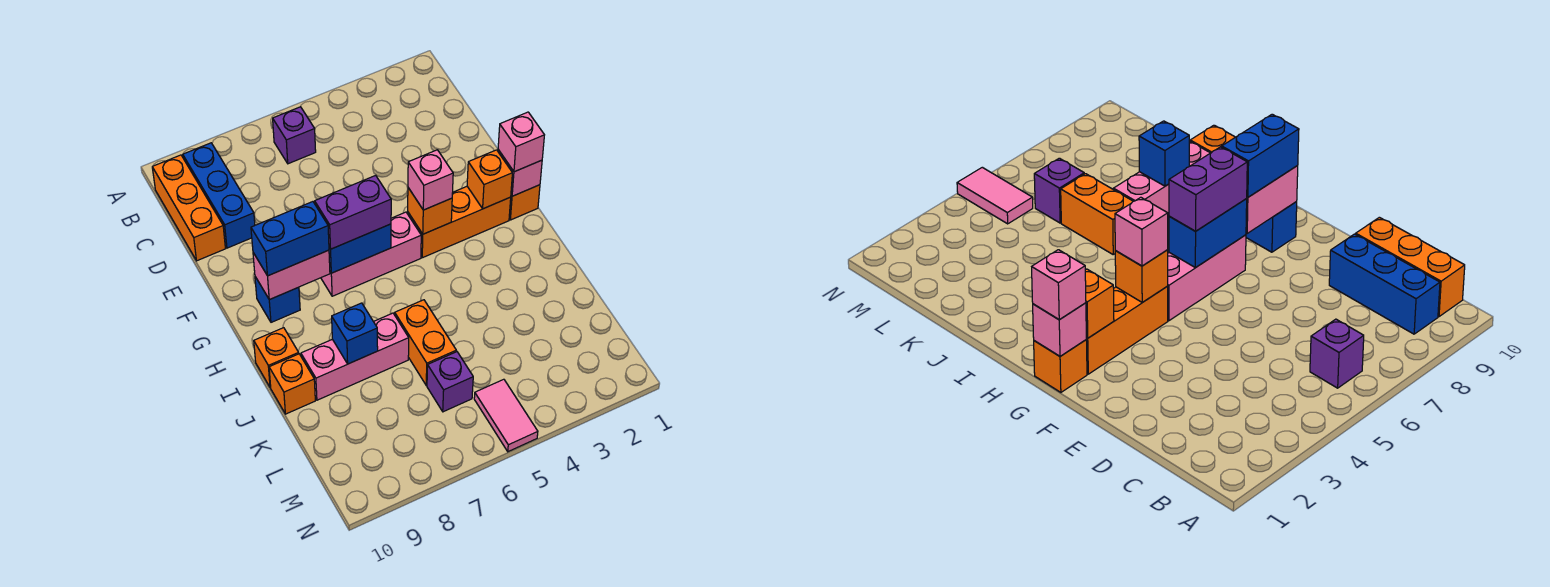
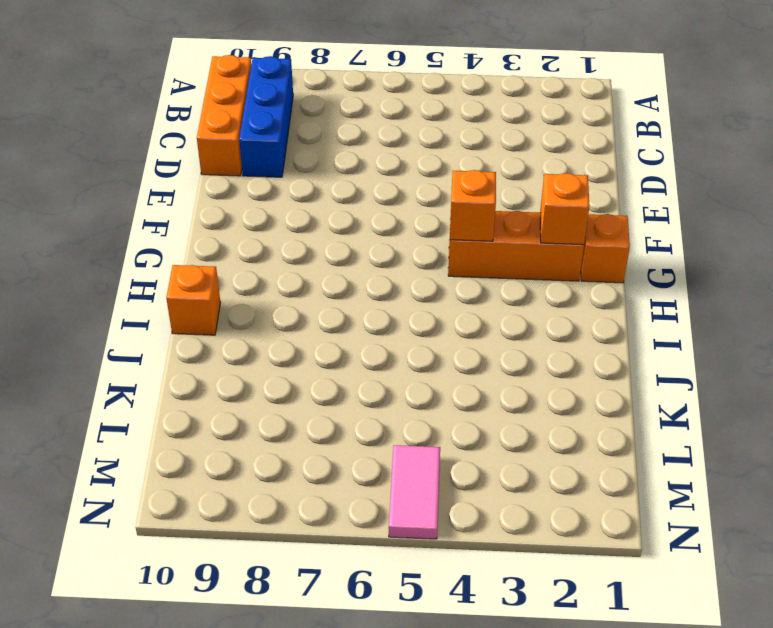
none -> purple brick B6 level 1
none -> pink brick G5:G7 level 1
none -> blue brick G9 level 1

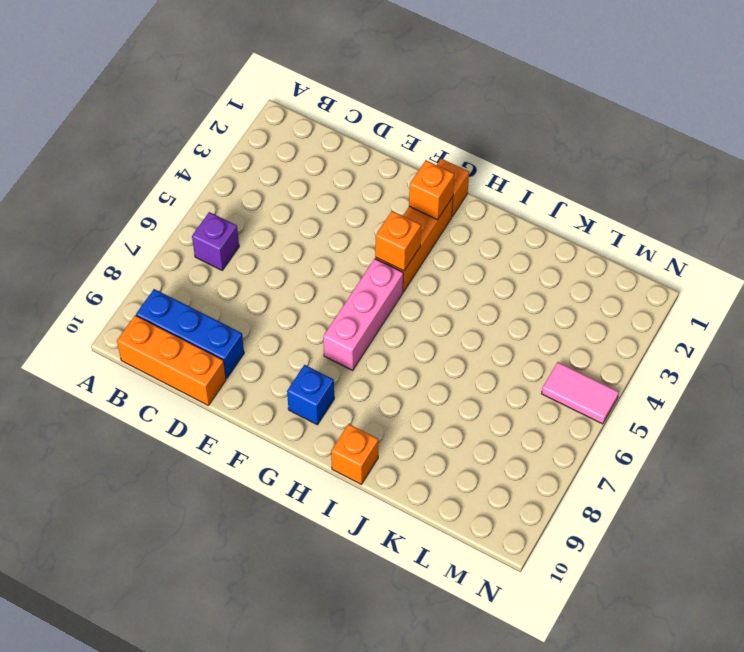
none -> orange brick J6:K6 level 1
none -> pink brick J7:J9 level 1
none -> orange brick J10 level 1

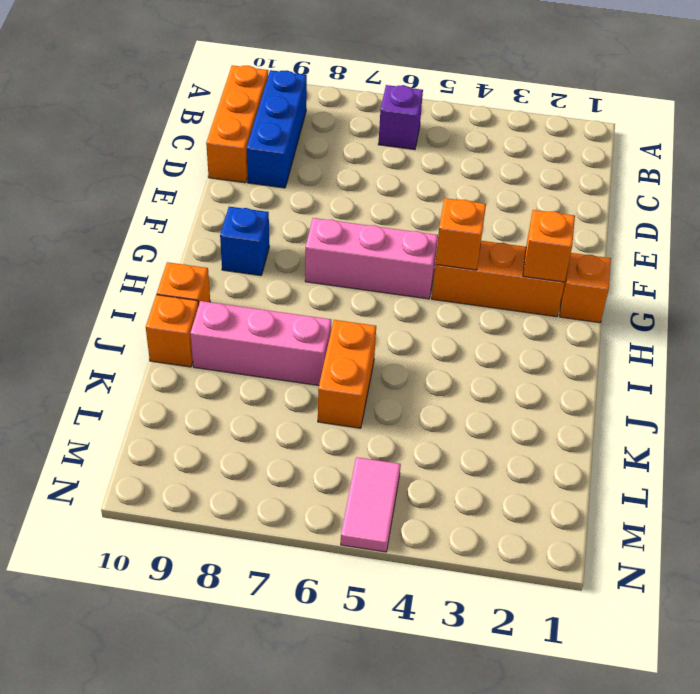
none -> purple brick L6 level 1
none -> pink brick G1 level 2
none -> blue brick G6:G7 level 2

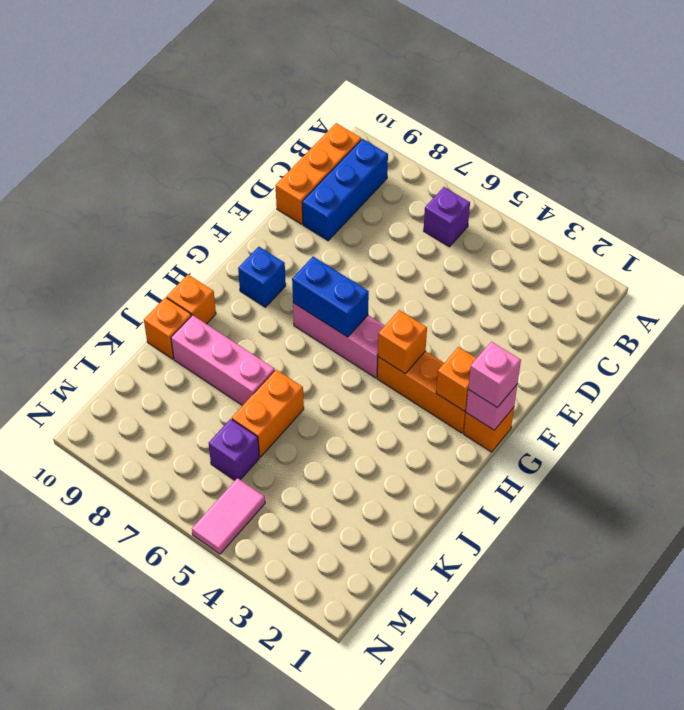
none -> pink brick G8:G9 level 2
none -> blue brick J8 level 2
none -> pink brick G4 level 3

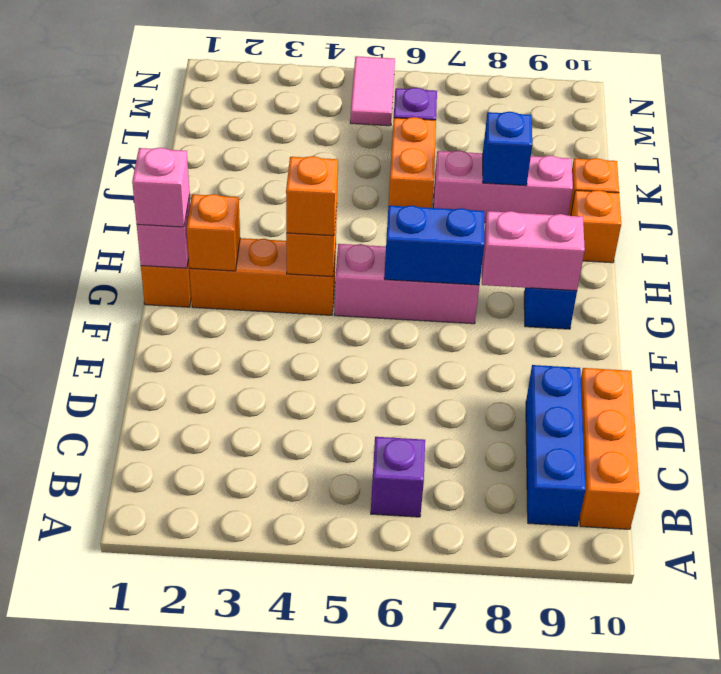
orange brick G4 level 3 -> pink brick G4 level 3
none -> purple brick G6:G7 level 3
none -> blue brick G8:G9 level 3

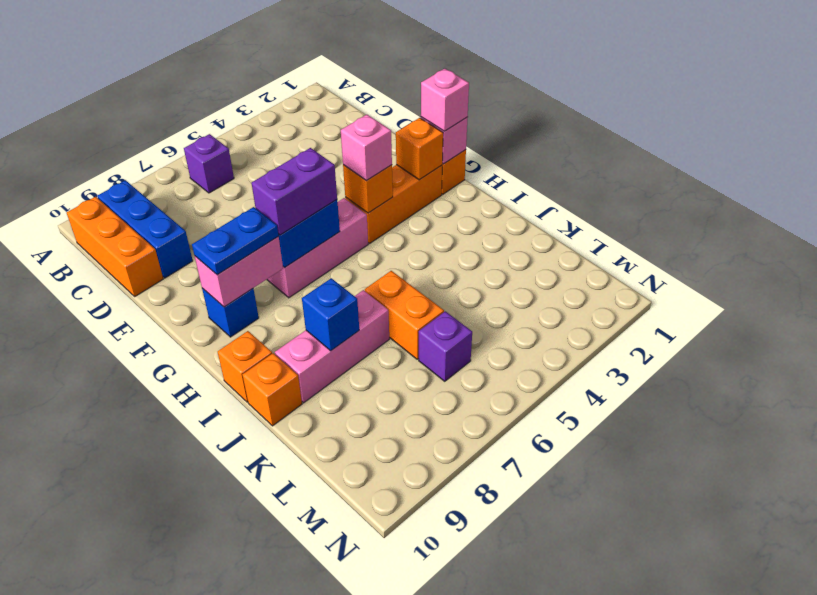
blue plate G8:G9 level 3 -> blue brick G8:G9 level 3
none -> pink tile M5:N5 level 1

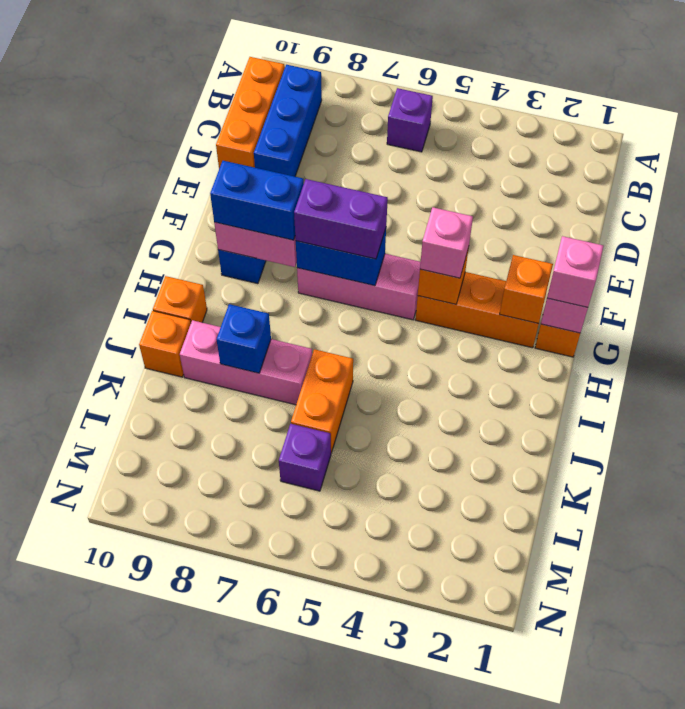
none -> pink tile M5:N5 level 1

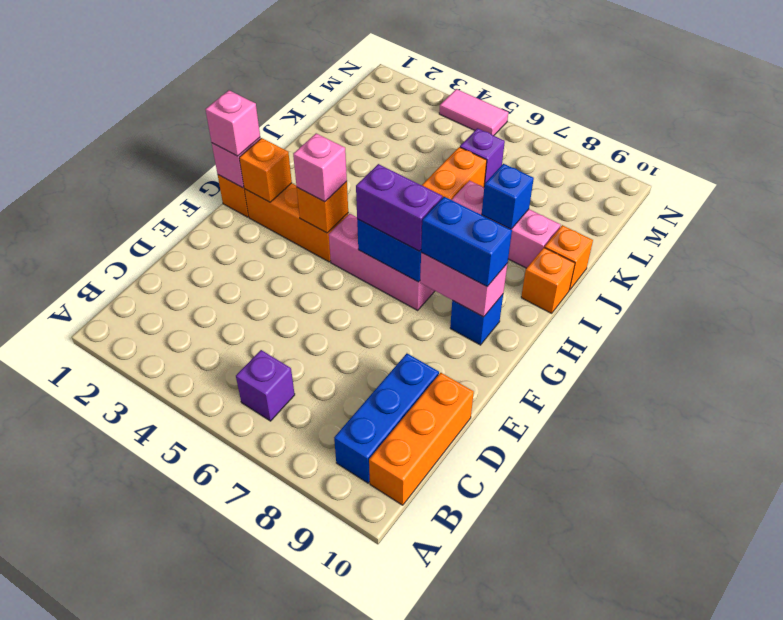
pink tile N4:N5 level 1 -> pink tile M5:N5 level 1

